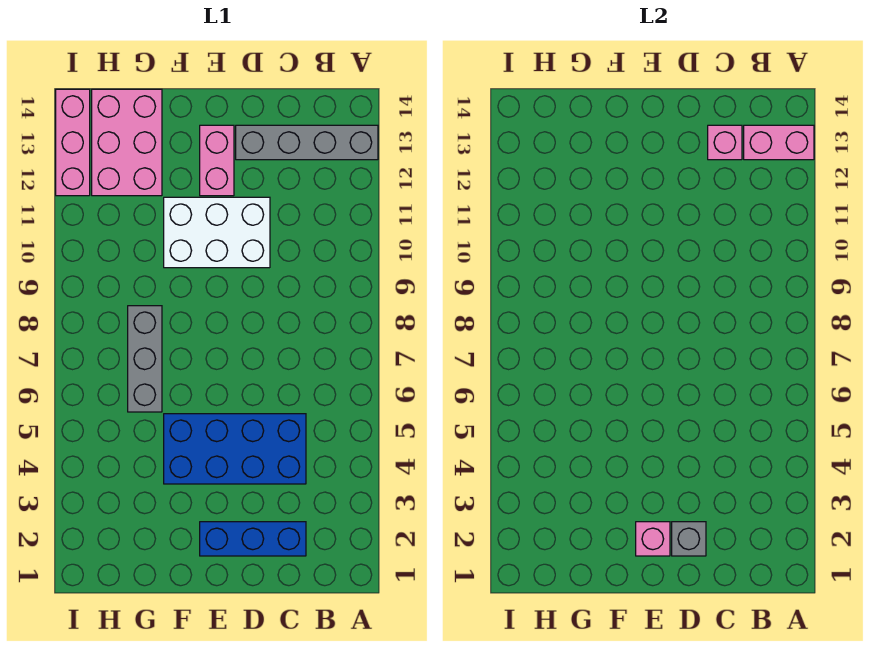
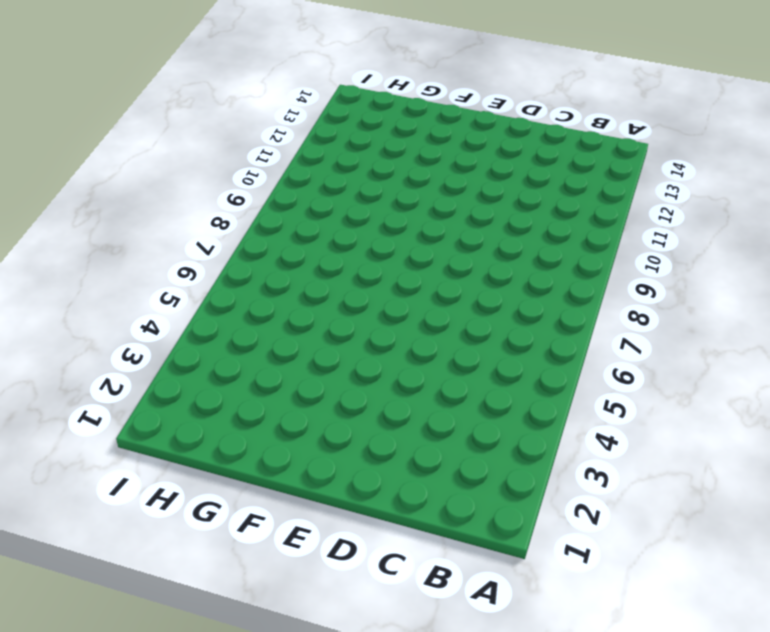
none -> grey brick A13:D13 level 1
none -> blue brick C2:E2 level 1
none -> blue brick C4:F5 level 1

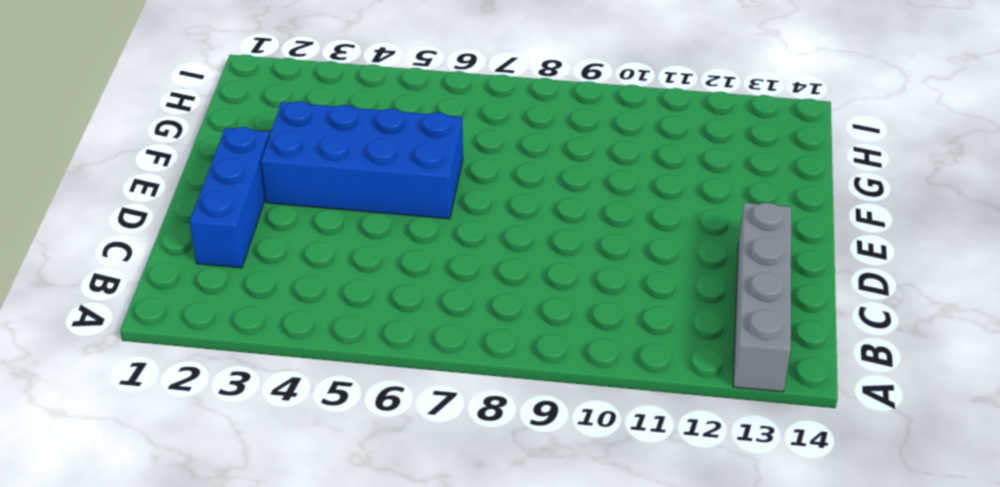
blue brick E3:F6 level 1 -> blue brick C4:F5 level 1
none -> white brick D10:F11 level 1
none -> pink brick E12:E13 level 1
none -> grey brick G6:G8 level 1

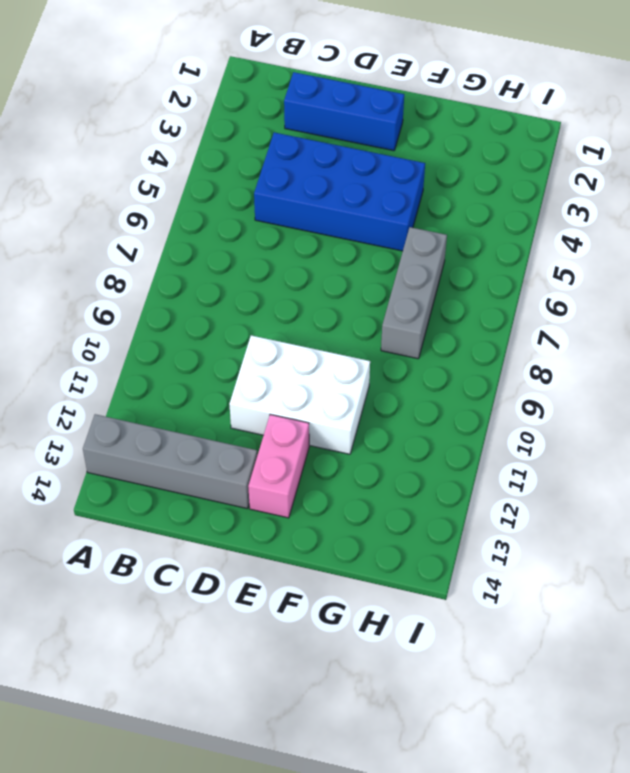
none -> pink brick G12:H14 level 1
none -> pink brick I12:I14 level 1
none -> pink brick A13:B13 level 2

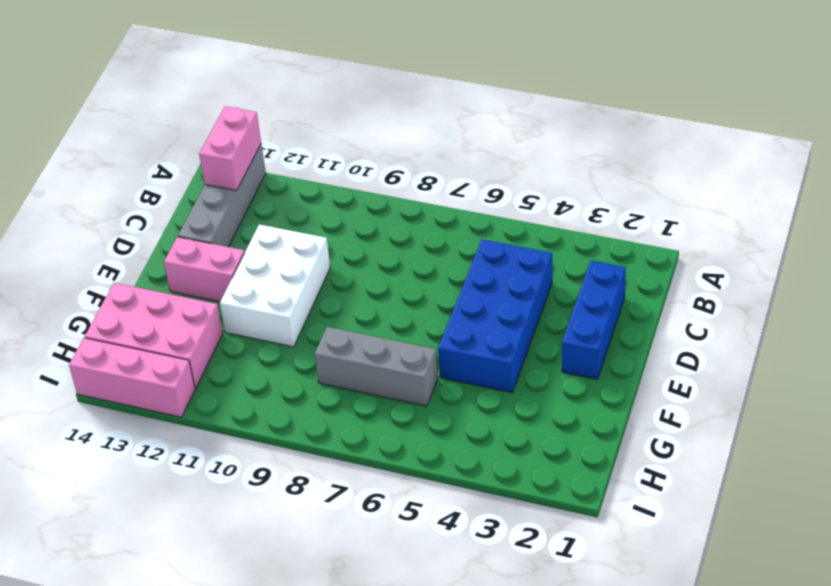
none -> pink brick C13 level 2
none -> grey brick D2 level 2
none -> pink brick E2 level 2

